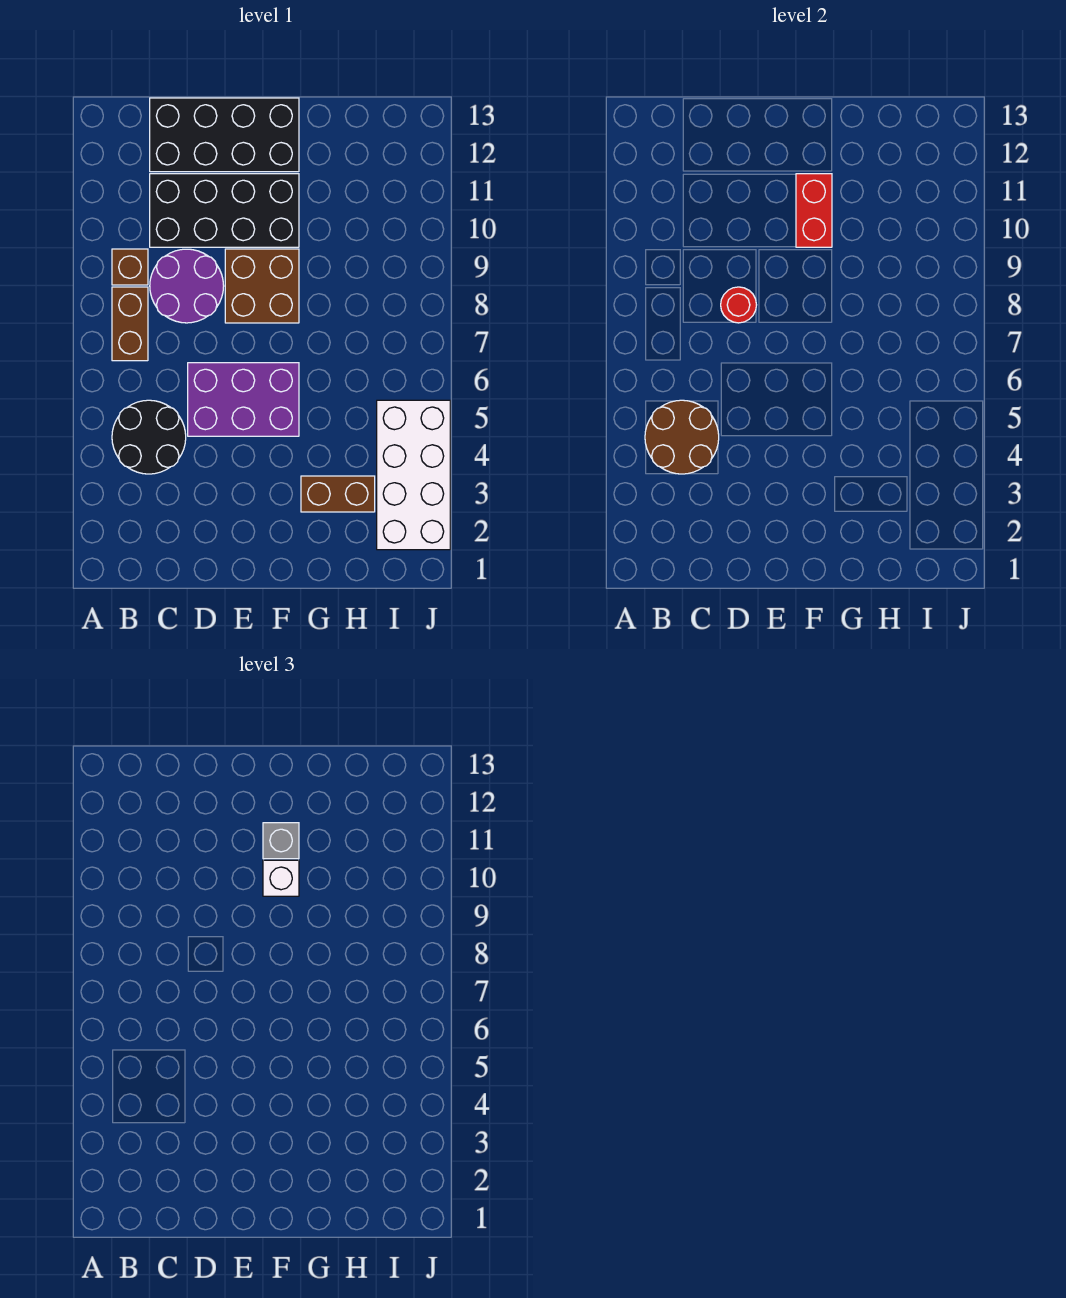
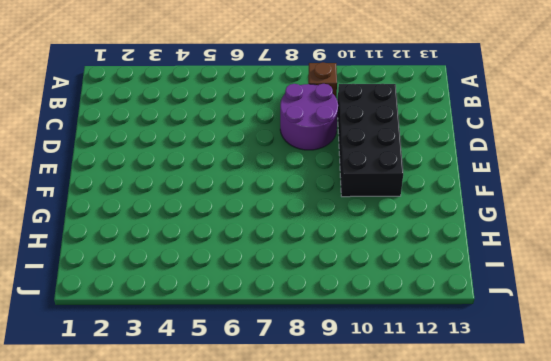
none -> black round brick B4:C5 level 1
none -> brown brick B7:B8 level 1
none -> black brick C12:F13 level 1

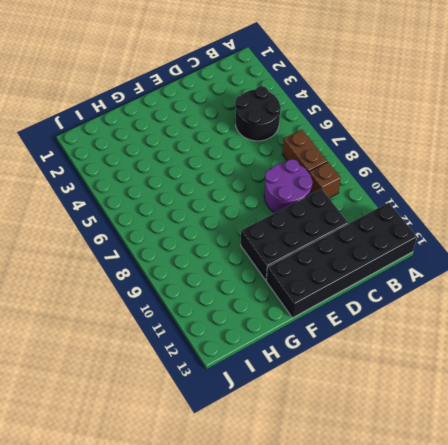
black brick A12:F13 level 1 -> black brick C12:F13 level 1
none -> purple brick D5:F6 level 1
none -> brown brick E8:F9 level 1
none -> brown brick G3:H3 level 1

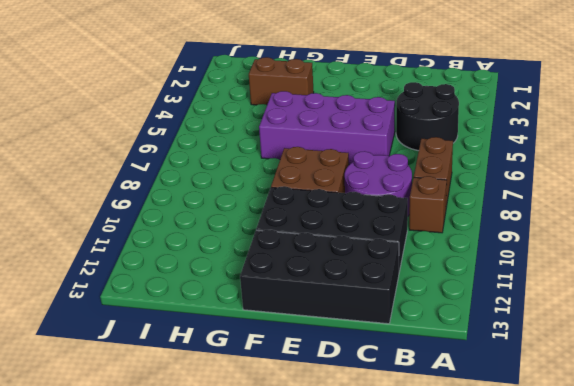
purple brick D5:G6 level 1 -> purple brick D5:F6 level 1
none -> white brick I2:J5 level 1
none -> brown round brick B4:C5 level 2
none -> red round brick D8 level 2

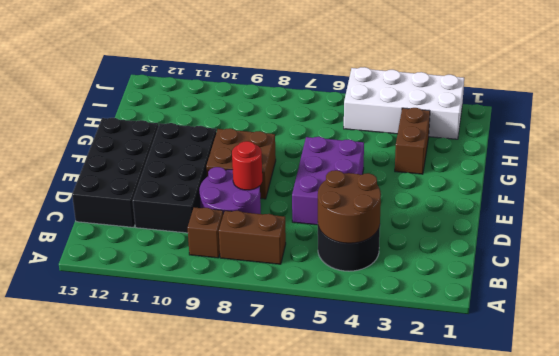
none -> red brick F10:F11 level 2
none -> white brick F10 level 3
none -> grey brick F11 level 3

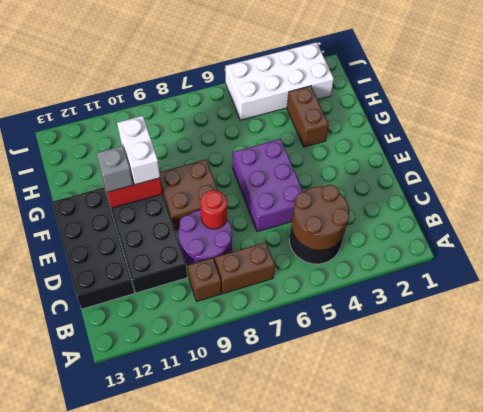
white brick F10:G10 level 3 -> white brick F10 level 3

